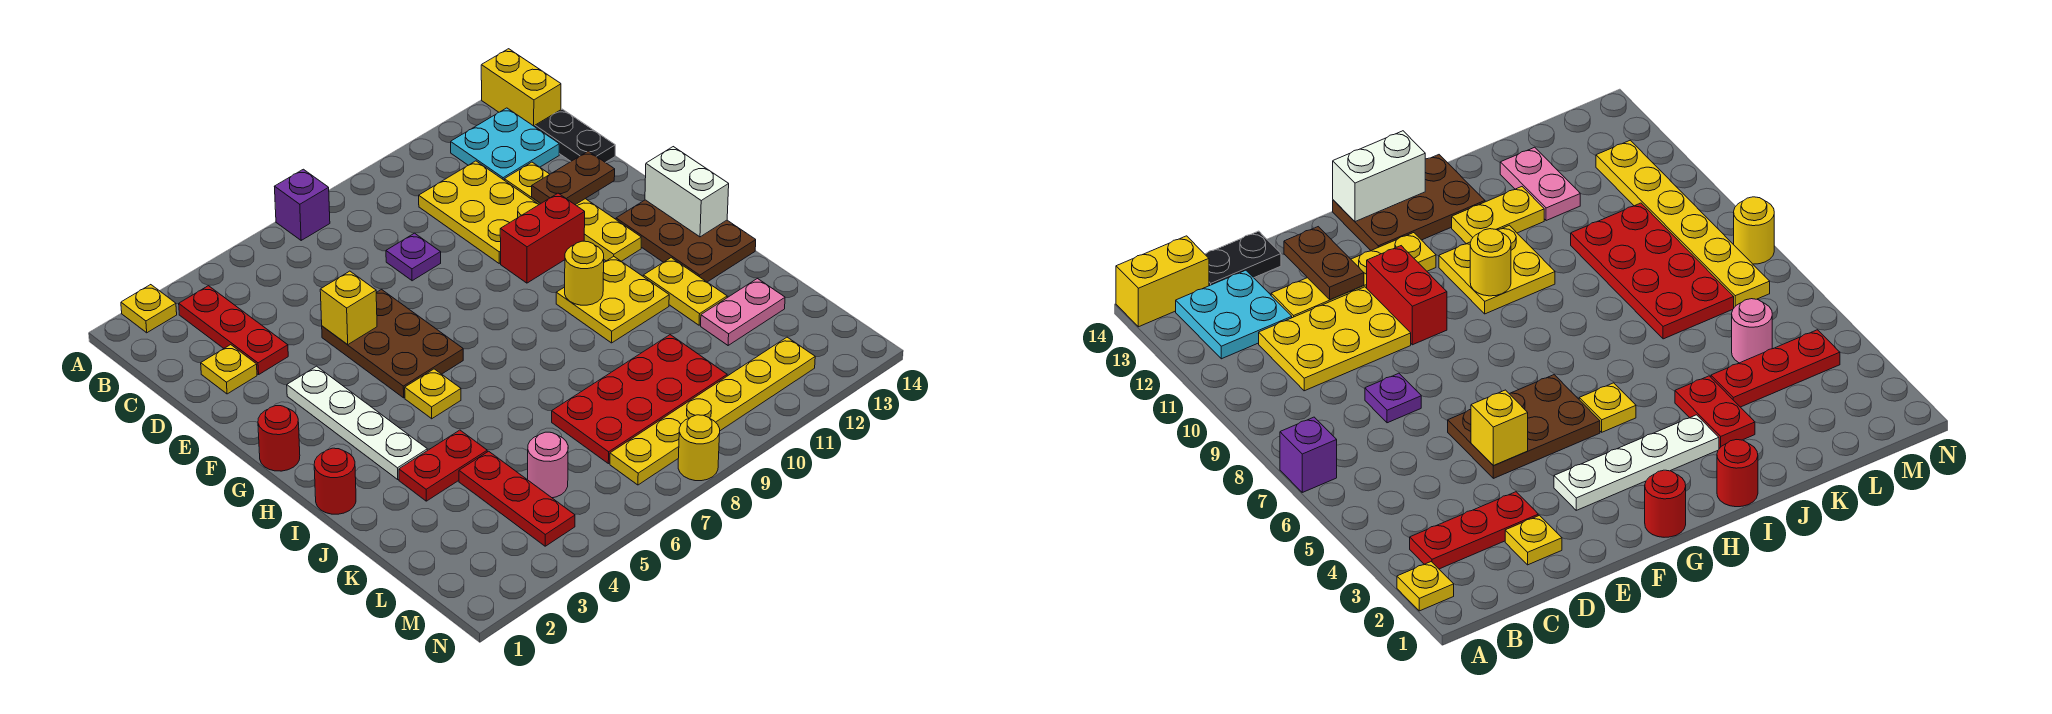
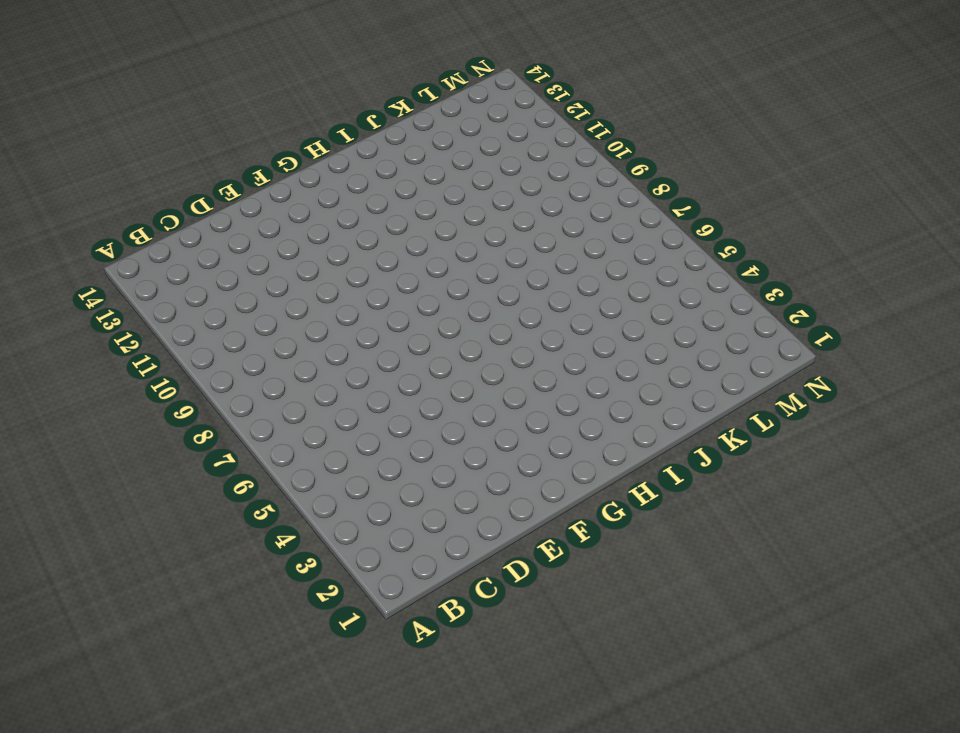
none -> yellow plate A2 level 1
none -> purple brick A7 level 1
none -> yellow brick A14:B14 level 1
none -> red plate B3:D3 level 1

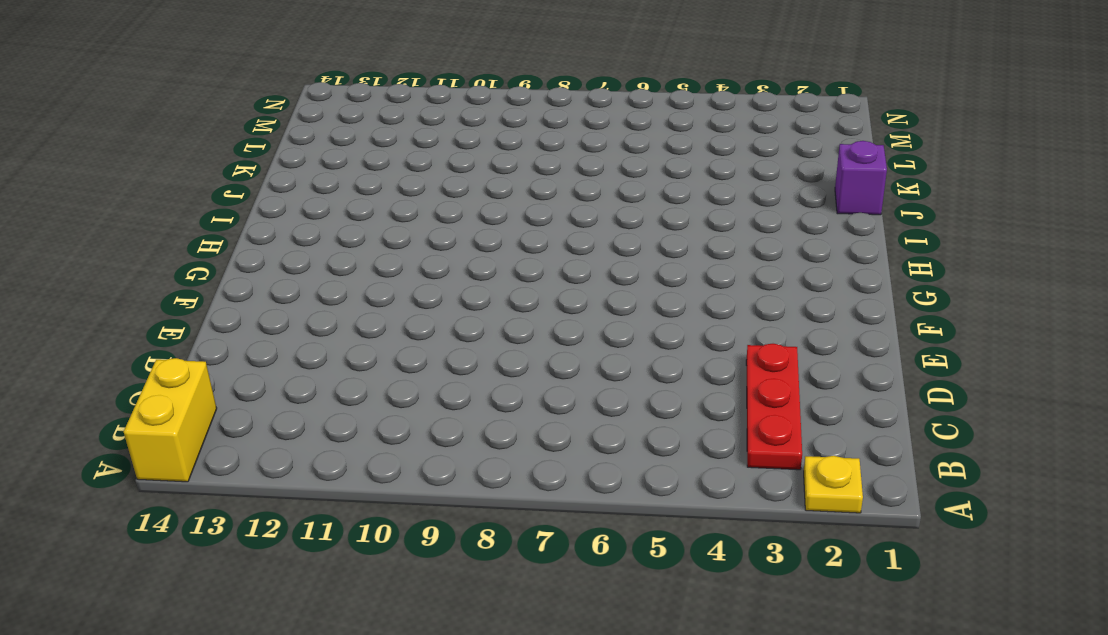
purple brick J1 level 1 -> purple brick A7 level 1
none -> cyan plate B12:C13 level 1
none -> yellow plate C10:E11 level 1
none -> black plate C14:D14 level 1
none -> yellow plate D2 level 1

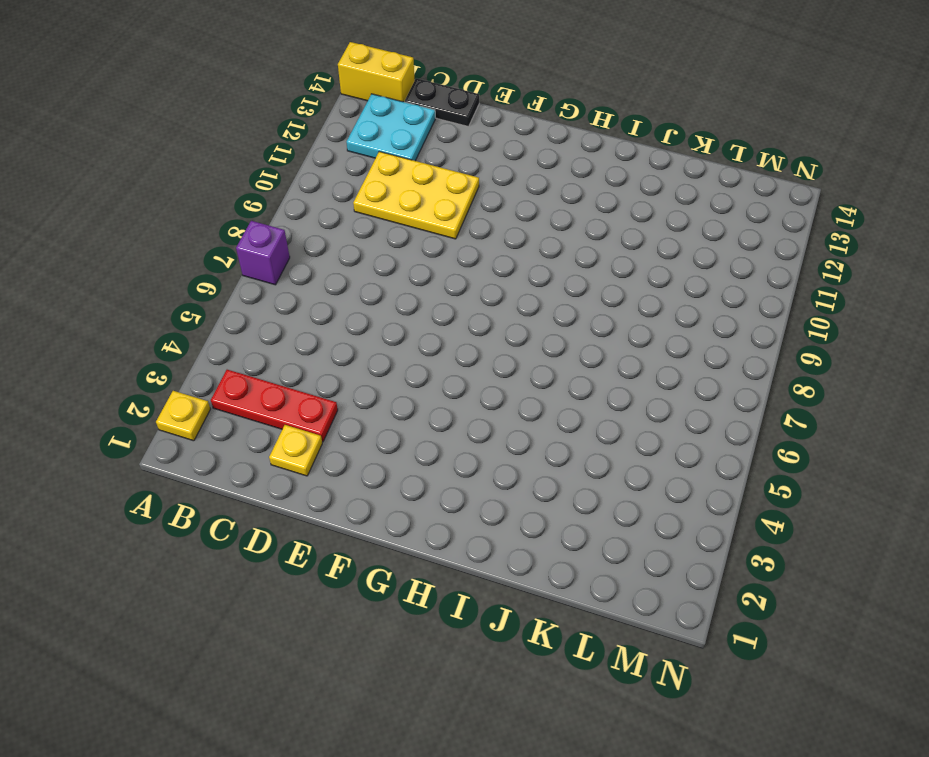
none -> purple plate D8 level 1
none -> yellow plate D12:G12 level 1
none -> brown plate E5:G6 level 1
none -> white plate F3:I3 level 1

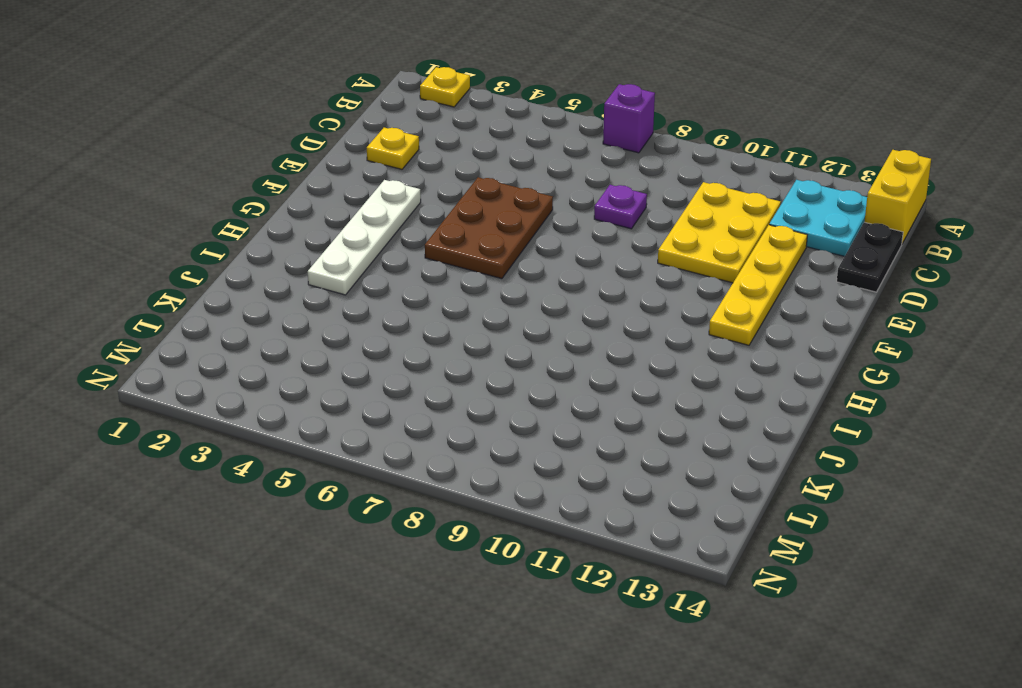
none -> red plate B3:D3 level 1
none -> red brick F10:F11 level 1
none -> red round brick G1 level 1
none -> brown plate G13:I14 level 1

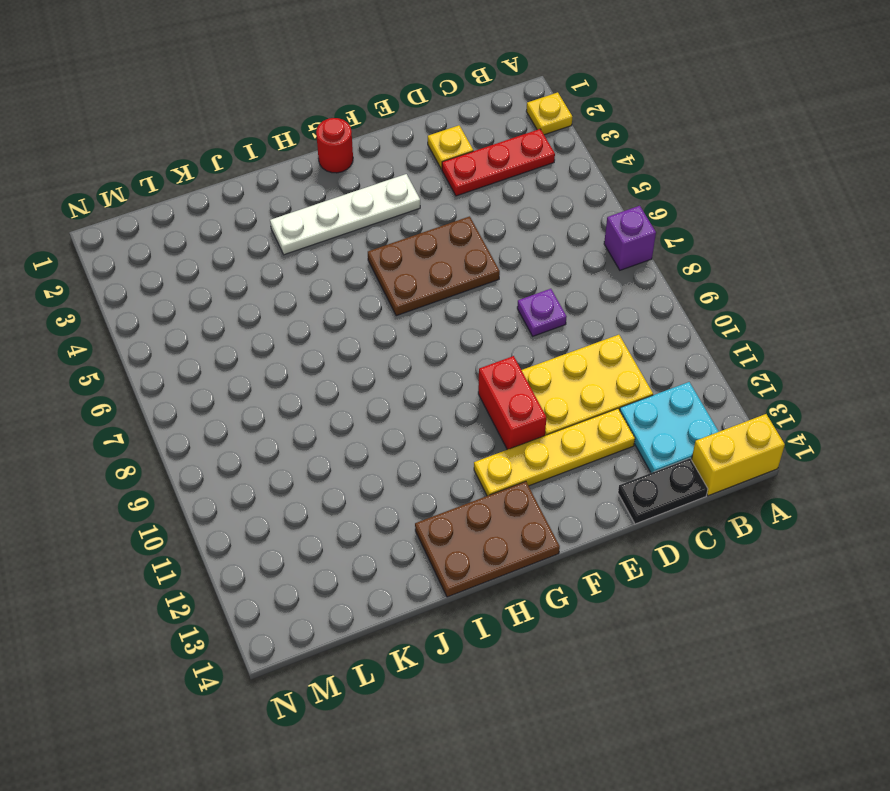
none -> yellow plate H5 level 1
none -> yellow plate H10:I11 level 1
none -> red round brick I1 level 1
none -> yellow plate I12:J12 level 1

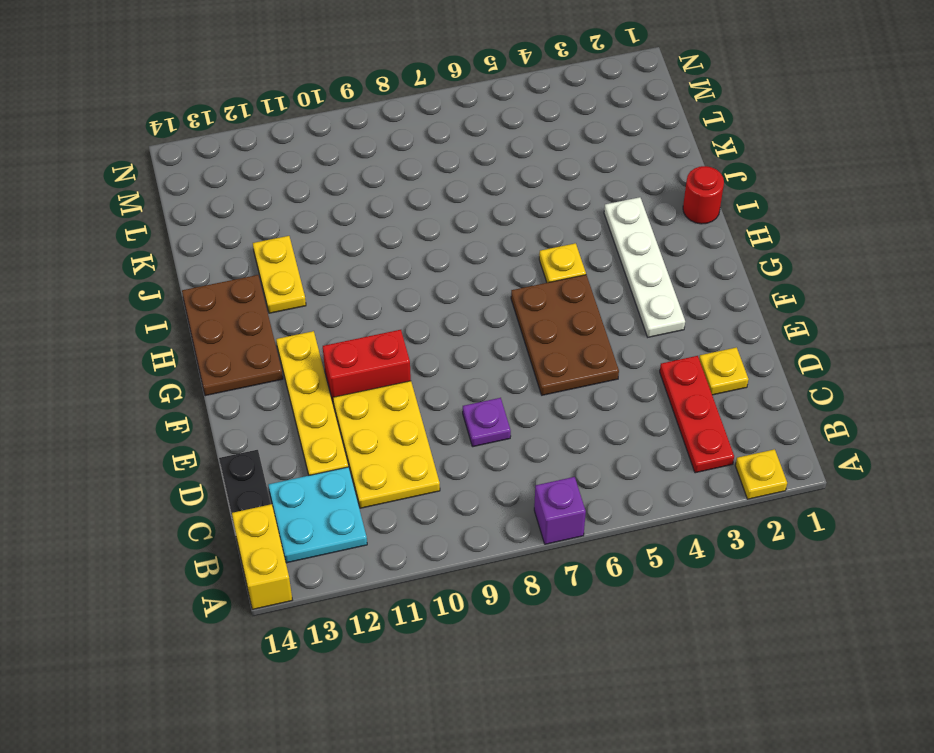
none -> red round brick G1 level 1
none -> yellow plate H10:I11 level 1
none -> red plate J3:J4 level 1
none -> red plate K4:M4 level 1

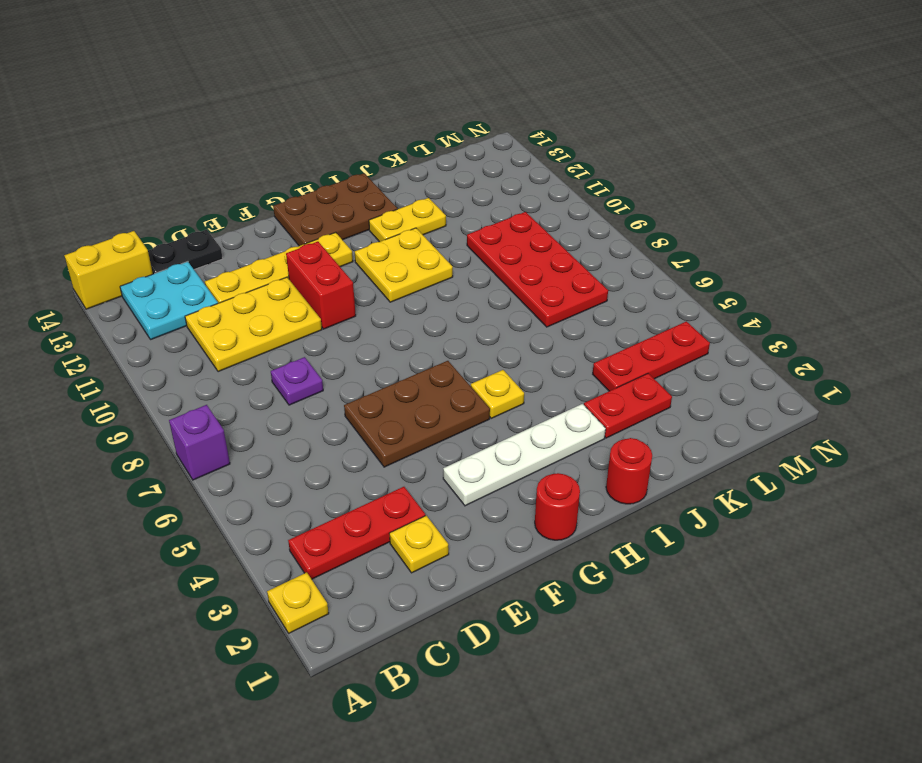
red plate J3:K3 level 1 -> red plate J3:J4 level 1
none -> pink plate K12:K13 level 1
none -> pink round brick L5 level 1
none -> yellow plate M7:M12 level 1
none -> yellow round brick N8 level 1

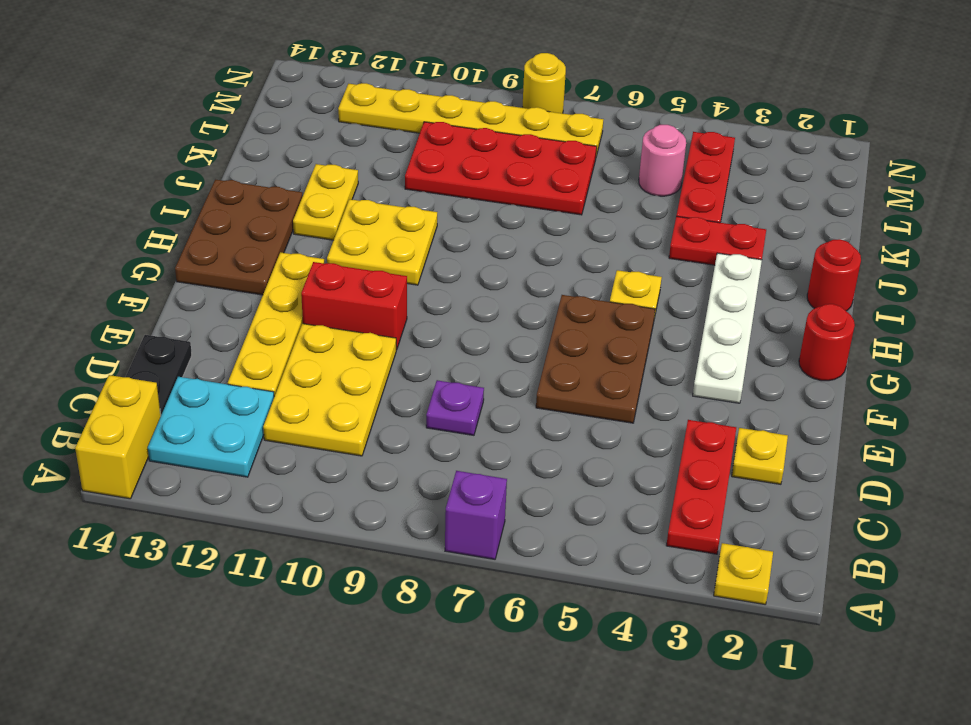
none -> pink plate K12:K13 level 1
none -> yellow brick E5 level 2
none -> brown plate E12:E13 level 2
none -> white brick G14:H14 level 2

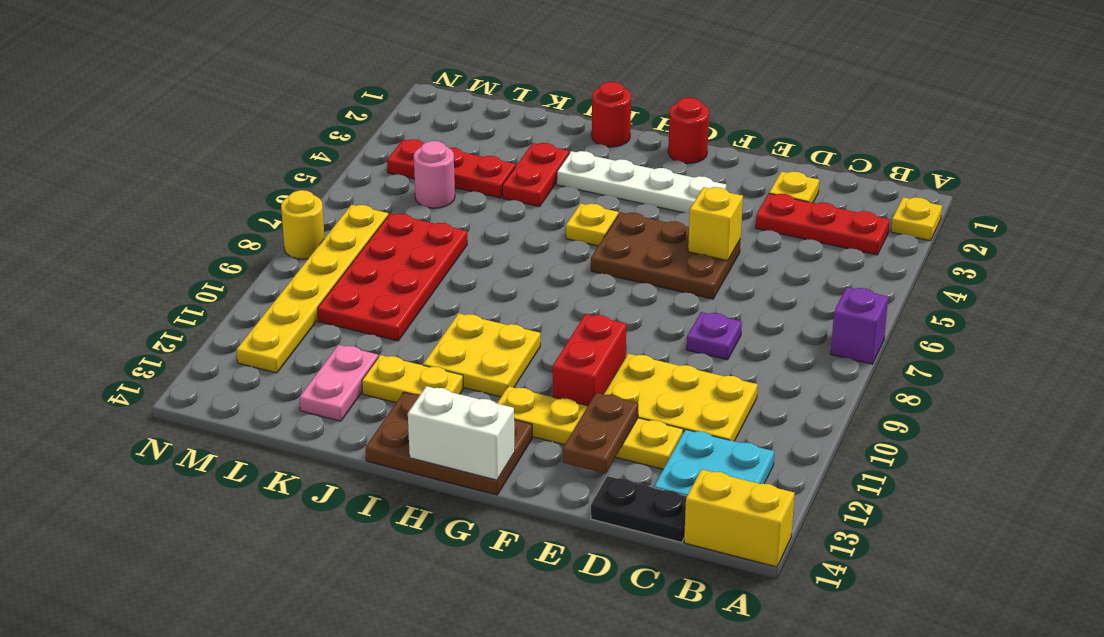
none -> yellow round brick H10 level 2

